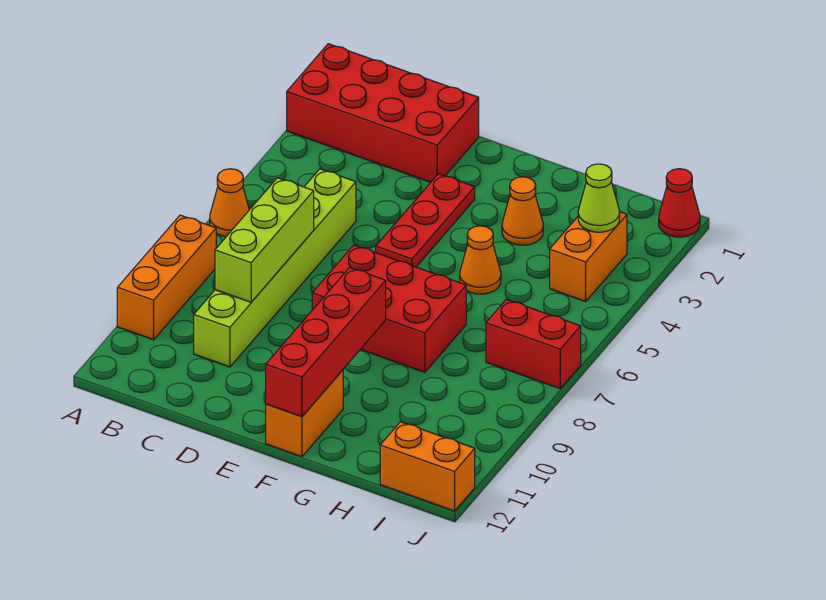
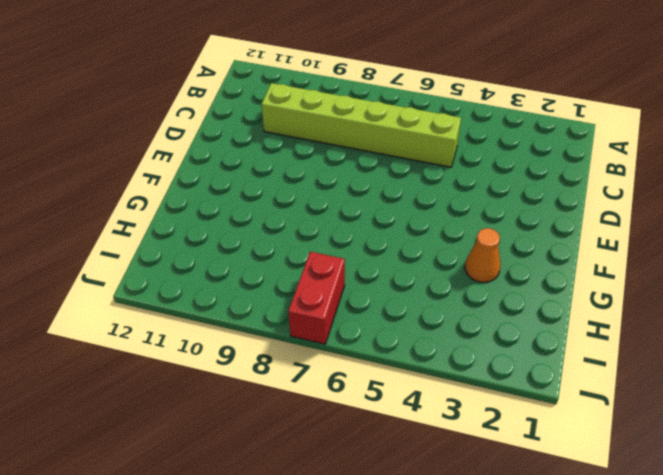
none -> red brick A1:D2 level 1
none -> orange cone A6 level 1
none -> orange brick A8:A10 level 1

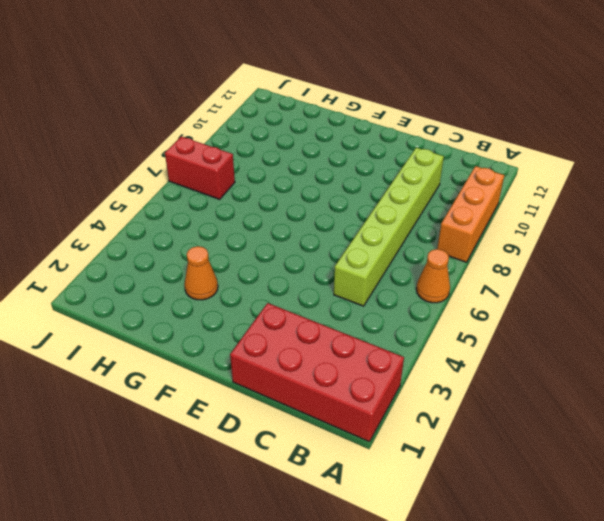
none -> red plate E3:E5 level 1
none -> red brick E7:G8 level 1
none -> orange brick F11:F12 level 1

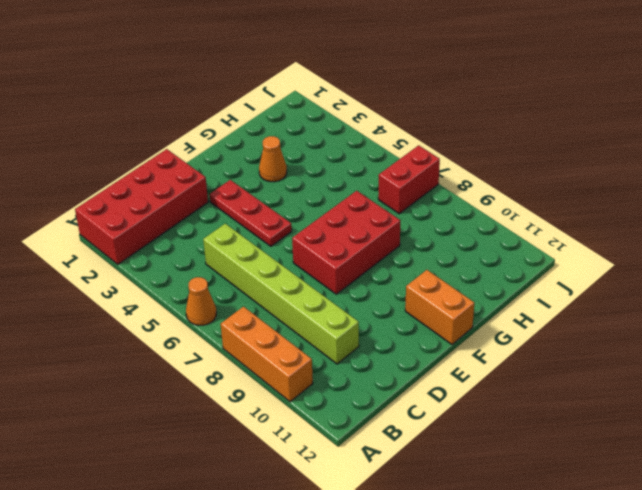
none -> orange cone G5 level 1
none -> orange brick I3:I4 level 1
none -> orange brick I12:J12 level 1

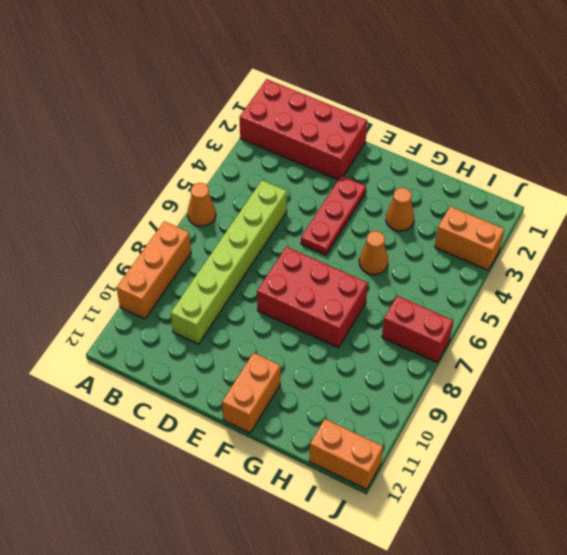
orange brick I3:J3 level 1 -> orange brick I3:I4 level 1
none -> red cone J1 level 1
none -> lime brick C7:C9 level 2
none -> red brick F9:F12 level 2

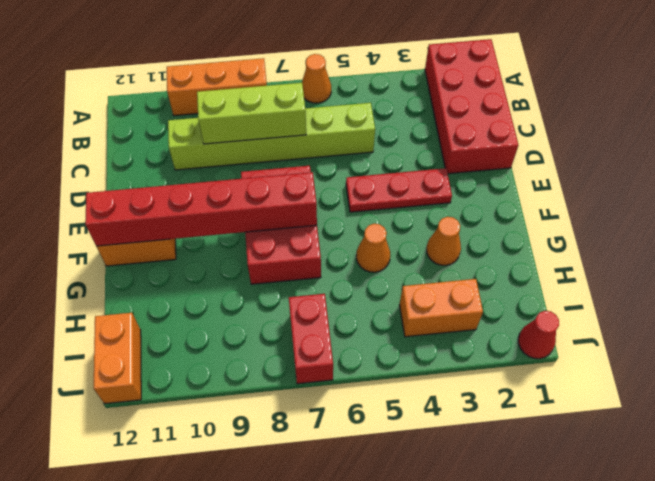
red brick F7:F12 level 2 -> red brick F9:F12 level 2
none -> lime cone I3 level 2

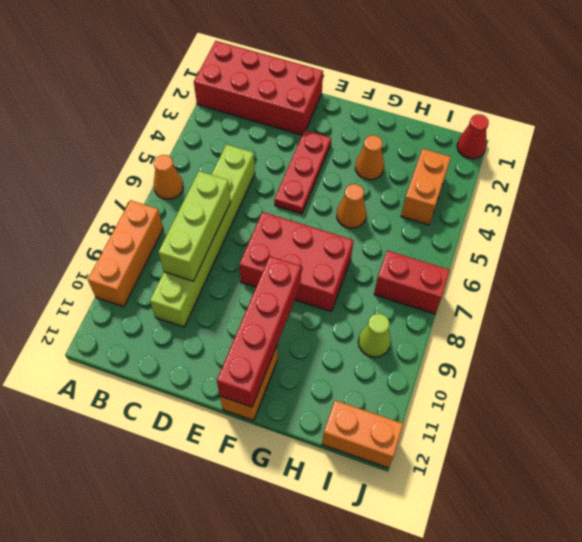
lime cone I9 level 1 -> lime cone I3 level 2

